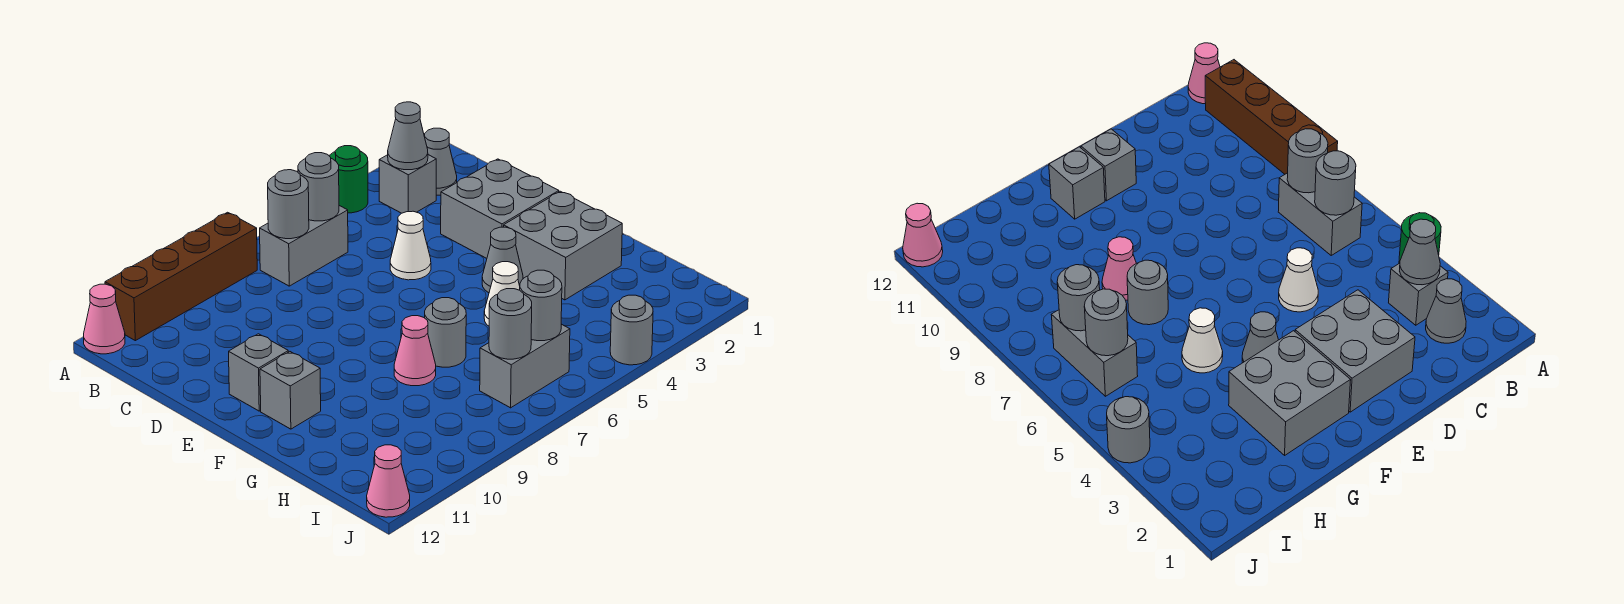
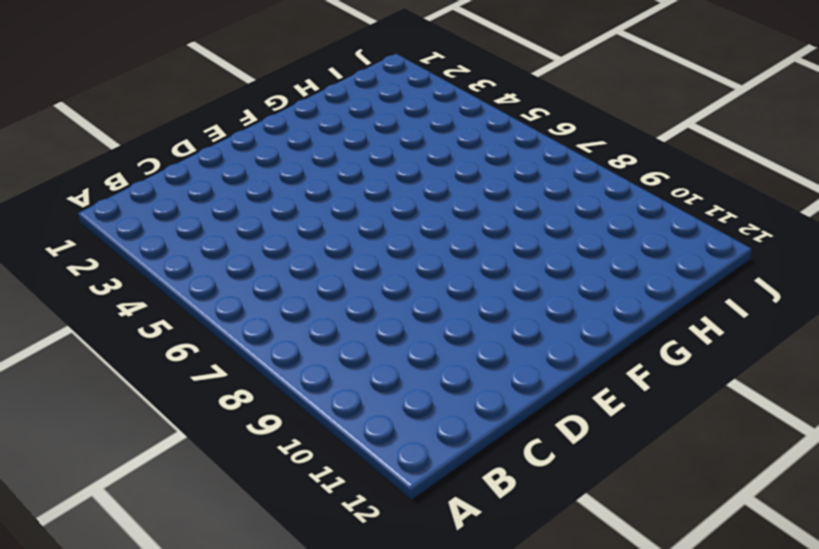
none -> green round brick A4 level 1
none -> brown brick A8:A11 level 1
none -> pink cone A12 level 1

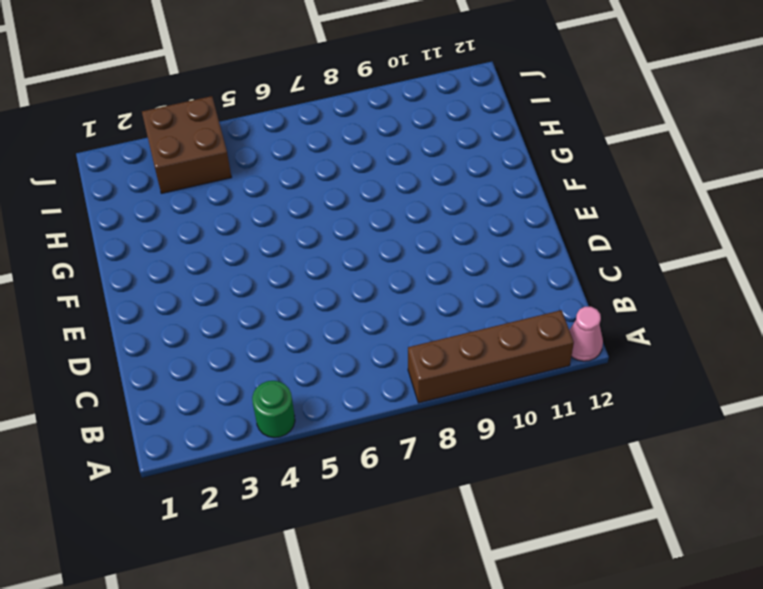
brown brick I3:J4 level 1 -> grey round brick J4 level 1
none -> grey cone B2 level 1
none -> grey brick B3 level 1
none -> grey brick B6:B7 level 1

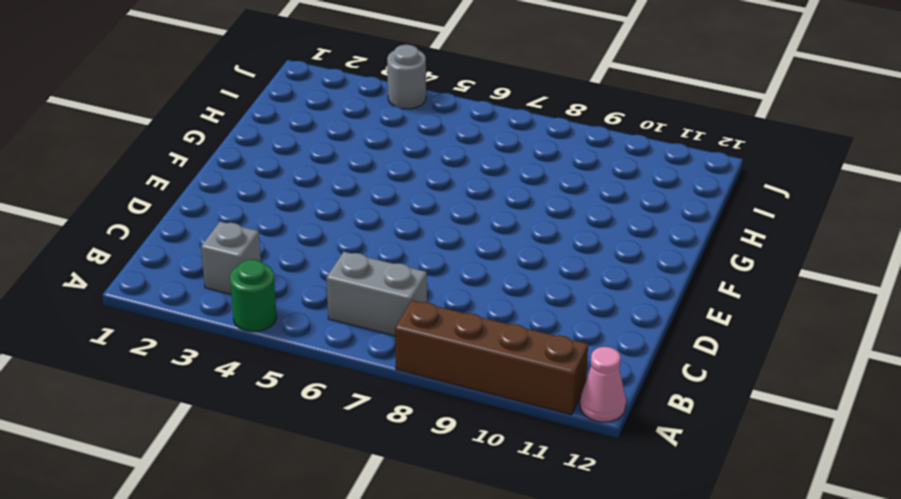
none -> grey cone B2 level 1
none -> grey brick D2:E3 level 1
none -> white cone D5 level 1

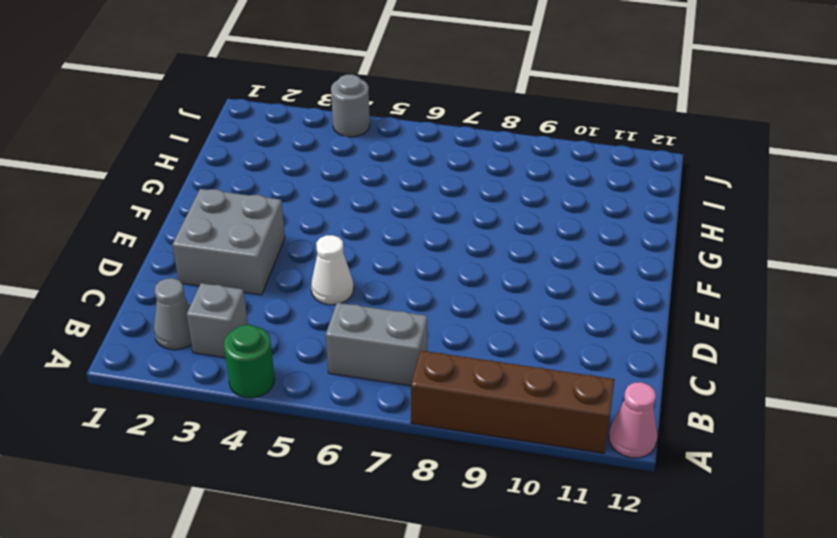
none -> grey brick E11 level 1
none -> grey brick F2:G3 level 1
none -> grey cone F4 level 1

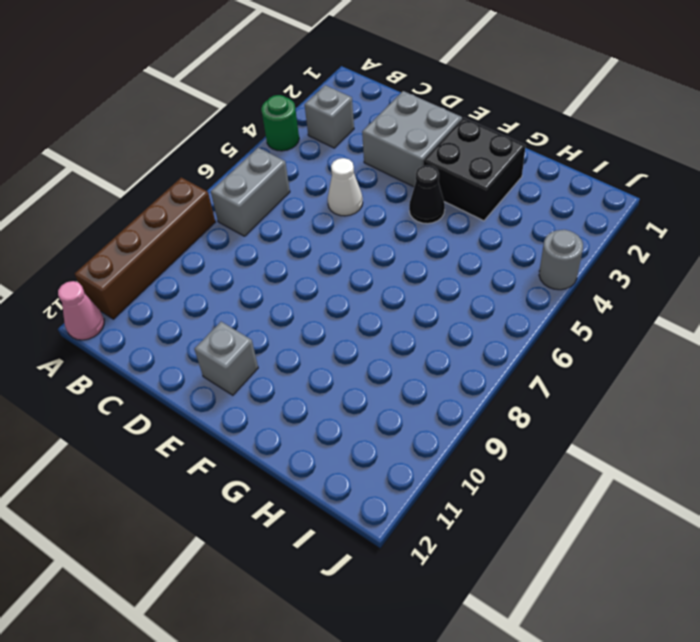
black brick F2:G3 level 1 -> grey brick F2:G3 level 1
black cone F4 level 1 -> grey cone F4 level 1
none -> grey cone B2 level 1
none -> grey brick F11 level 1
none -> white cone G5 level 1

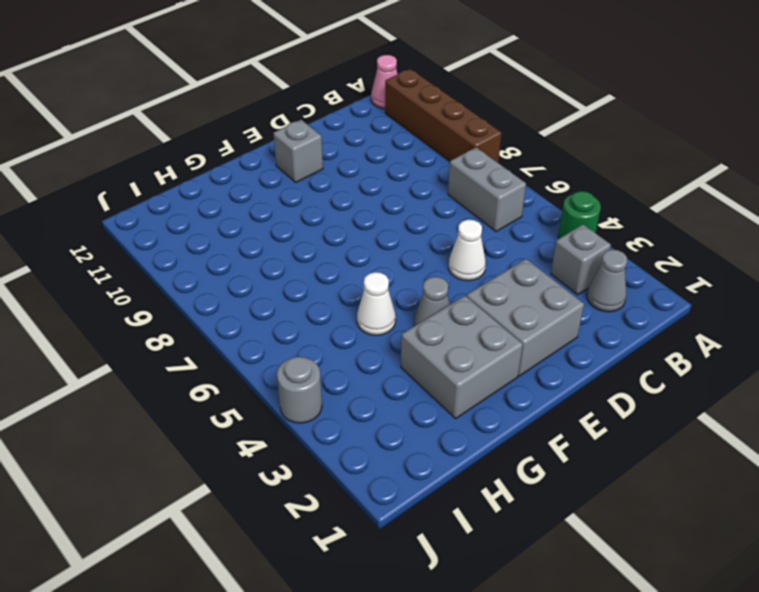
none -> grey brick F11 level 1
none -> grey round brick G7 level 1
none -> pink cone G8 level 1

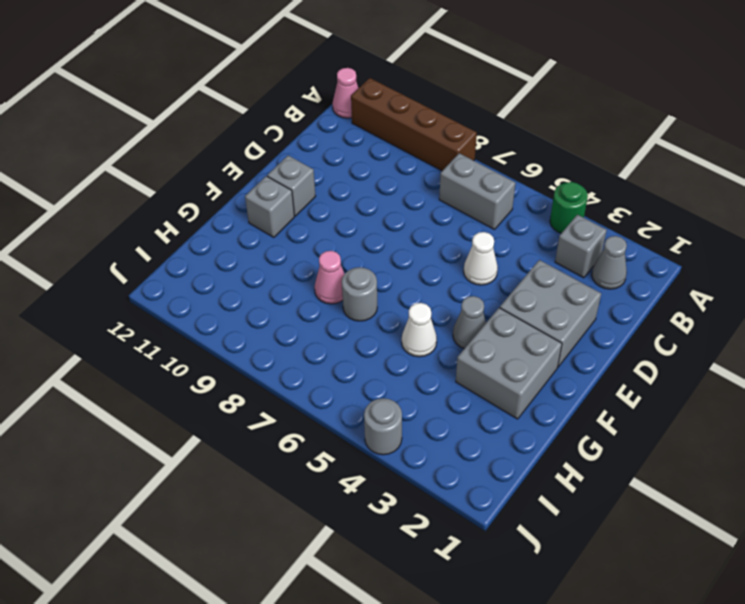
none -> grey brick I6:I7 level 1
none -> pink cone J12 level 1
none -> grey cone B3 level 2

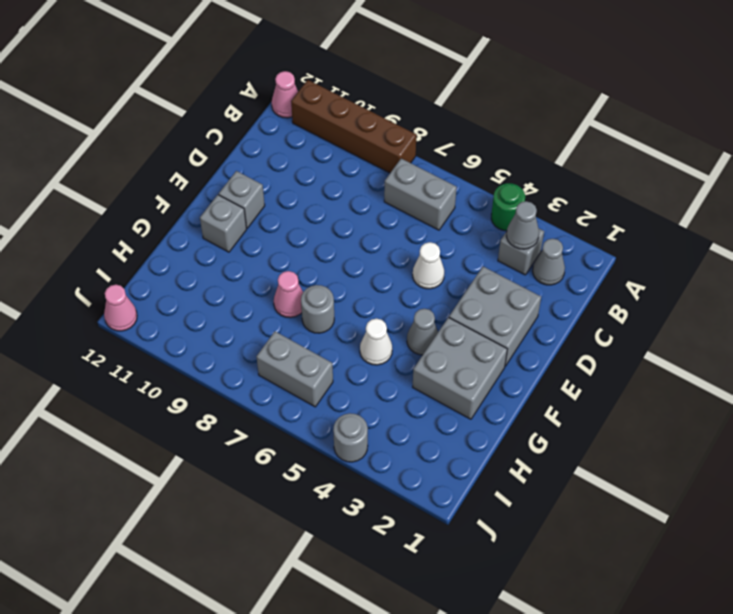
none -> grey round brick B6 level 2
none -> grey round brick B7 level 2
none -> grey round brick I6 level 2

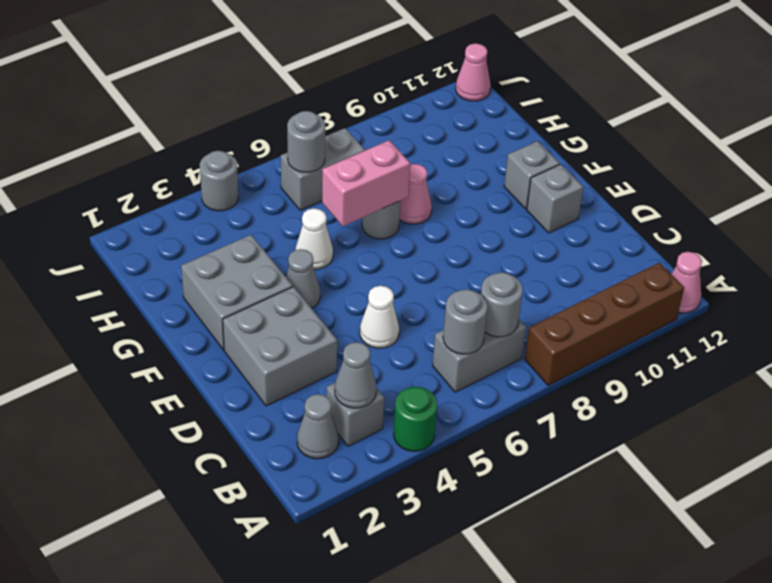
pink brick G6:G7 level 2 -> none
none -> grey round brick I7 level 2

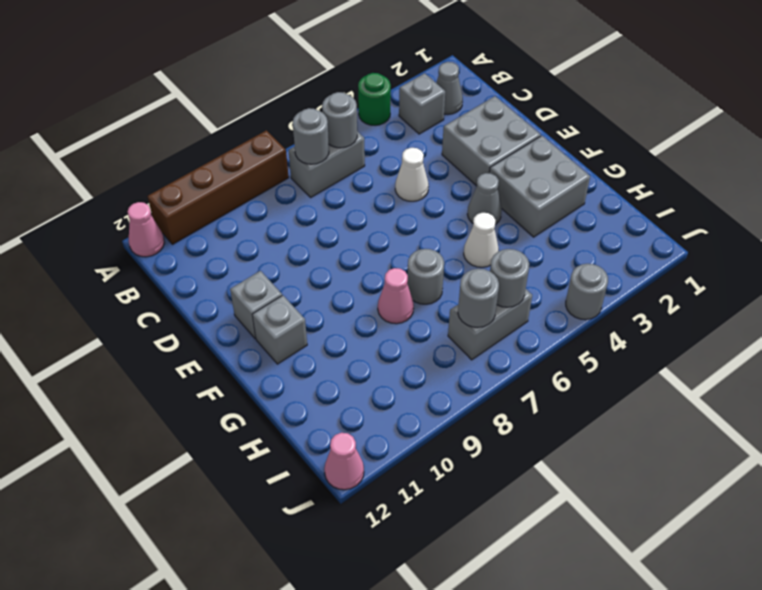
none -> grey cone B3 level 2

